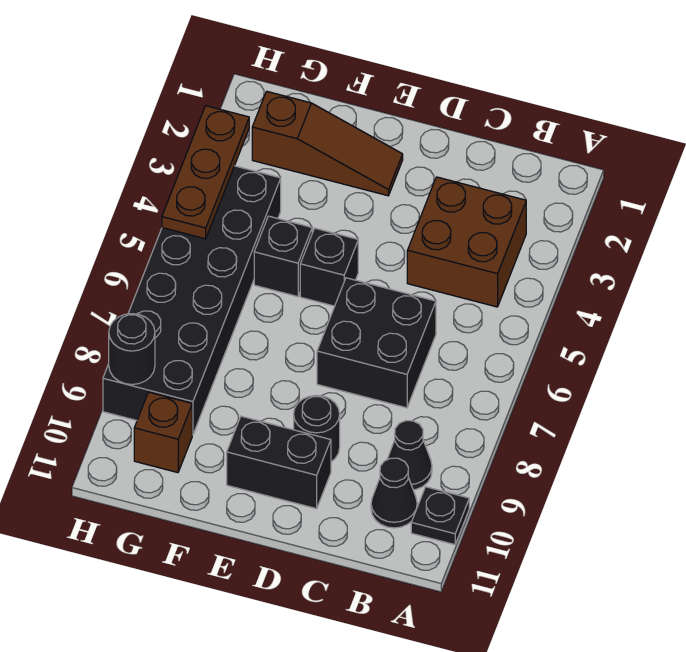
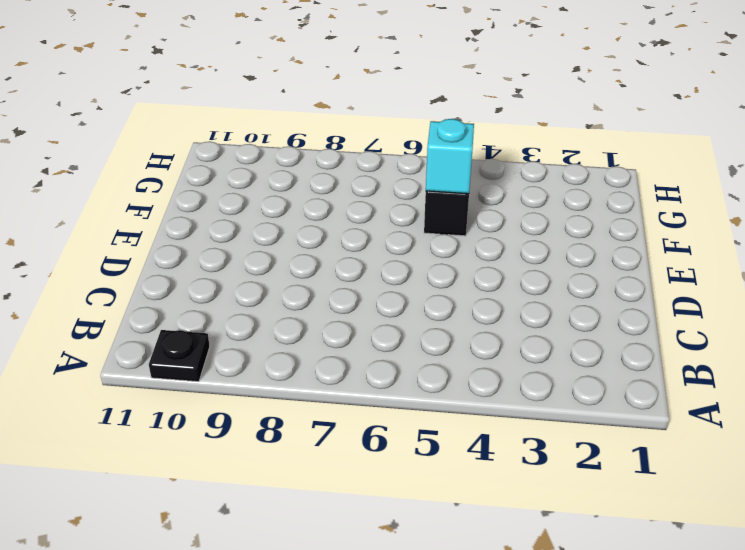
cyan brick F5 level 2 -> none
none -> brown brick B3:C4 level 1
none -> black cone B9 level 1
none -> black cone B10 level 1

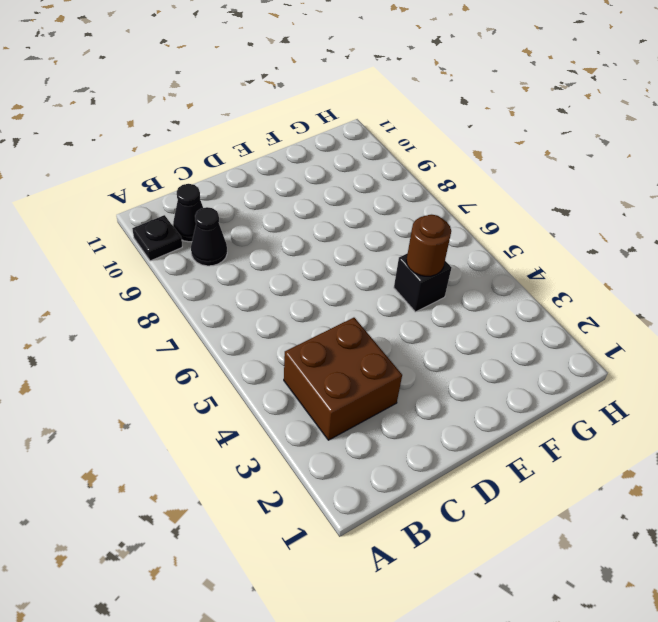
brown round brick F5 level 2 -> none
none -> black brick C6:D7 level 1
none -> black round brick D9 level 1
none -> black brick D10:E10 level 1

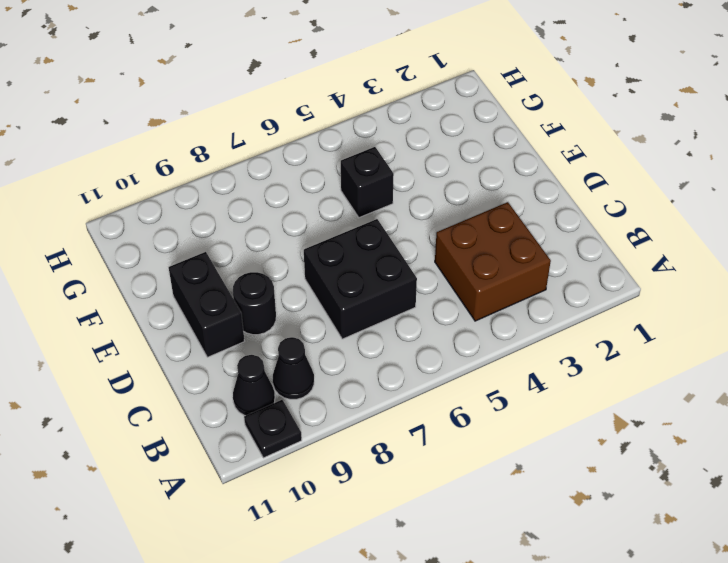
none -> brown slope E2:G2 level 1 top G
none -> black brick E5 level 1
none -> black brick G4:H9 level 1

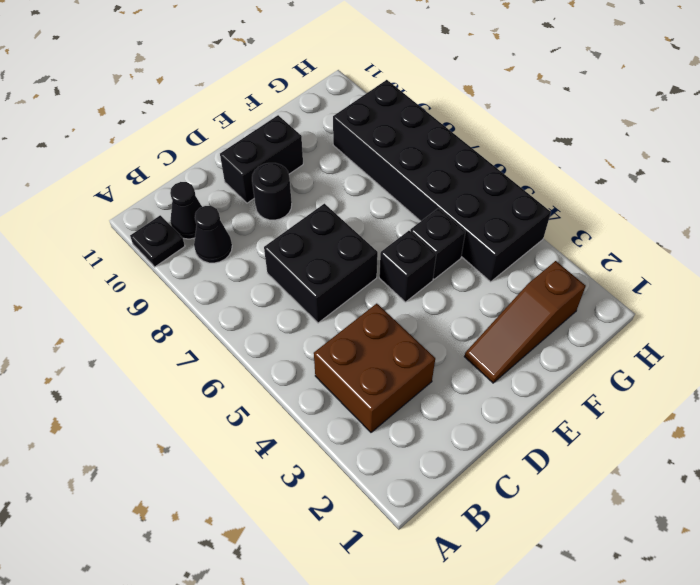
none -> brown brick G10 level 1
none -> brown plate H3:H5 level 2
none -> black round brick H9 level 2

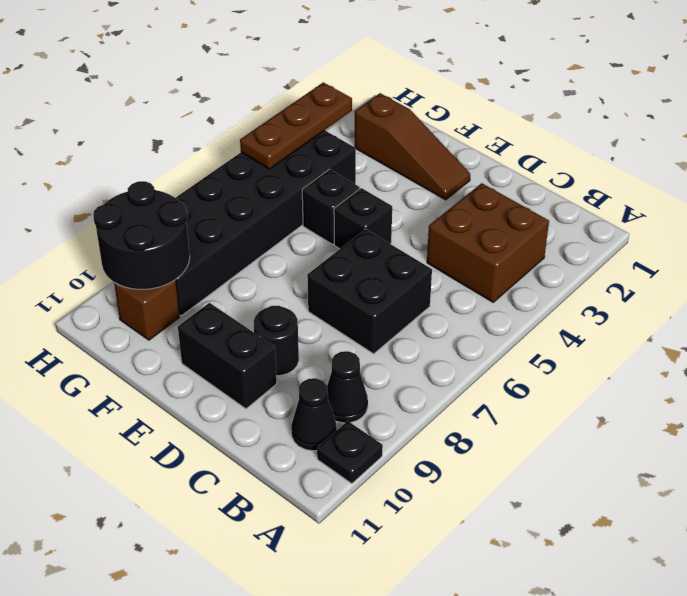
black round brick G9:H10 level 2 -> black round brick H9 level 2

